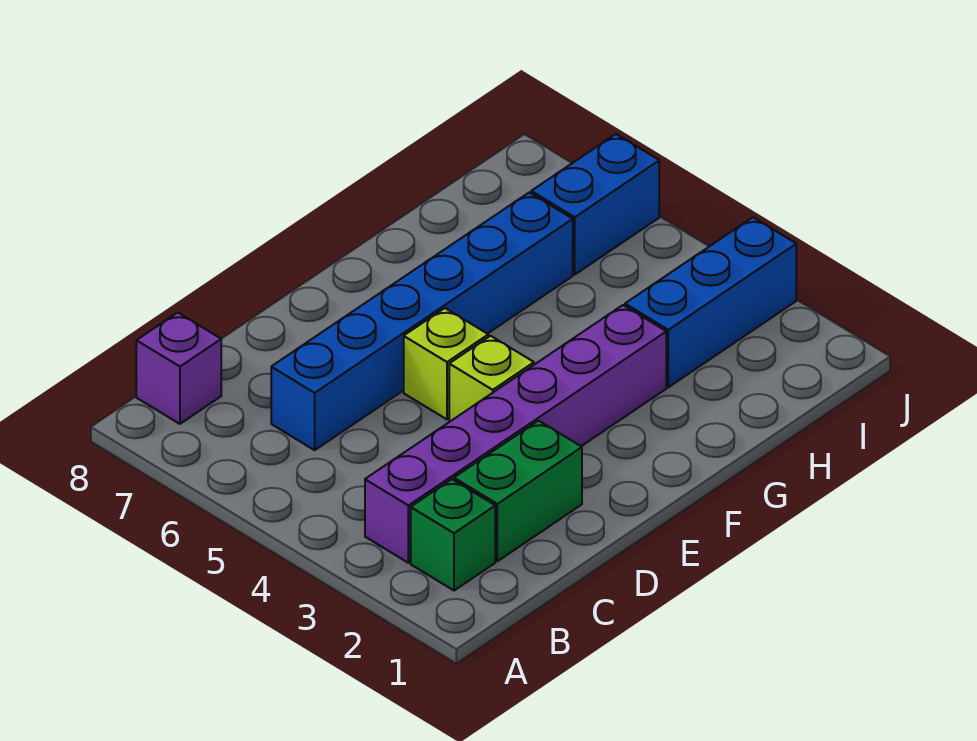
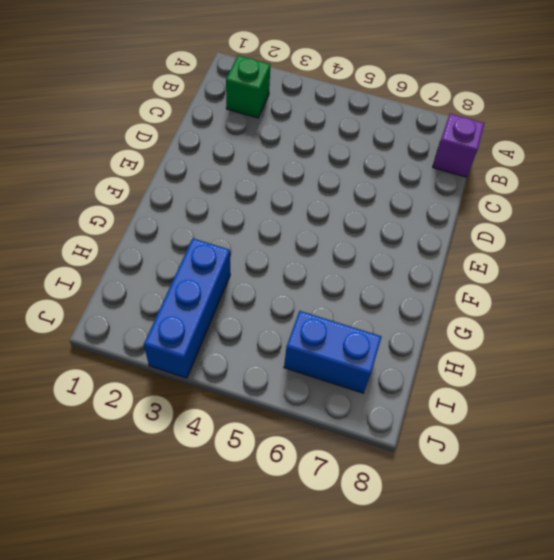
blue brick I6:I7 level 1 -> blue brick I6:J6 level 1
none -> purple brick B3:G3 level 1
none -> green brick C2:D2 level 1

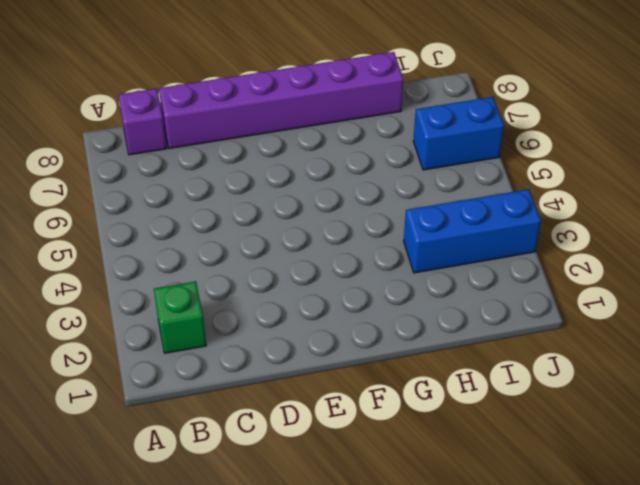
purple brick C8:H8 level 1 -> purple brick B3:G3 level 1
none -> green brick C2:D2 level 1
none -> blue brick C6:H6 level 1

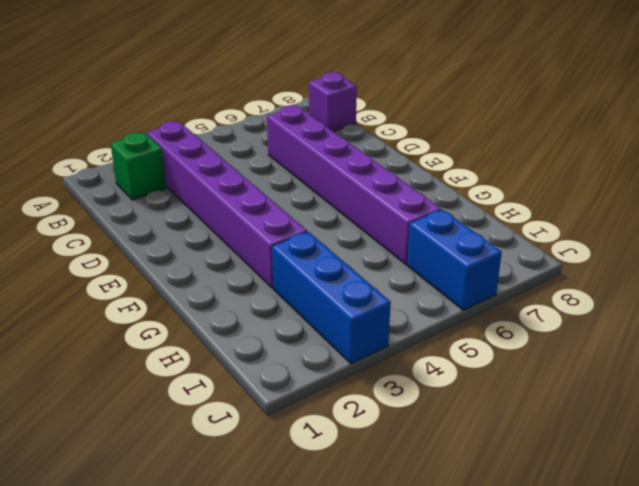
purple brick C6:H6 level 1 -> blue brick C6:H6 level 1
none -> green brick C2:D2 level 1
none -> lime brick E4 level 1

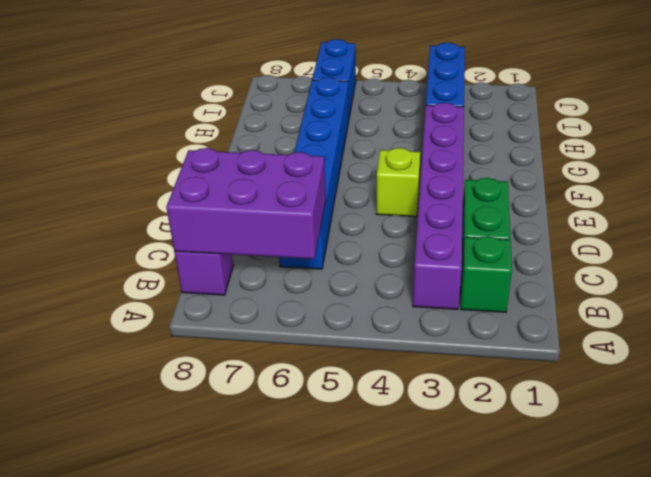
purple brick B6:C8 level 2 -> none
none -> lime brick E5 level 1

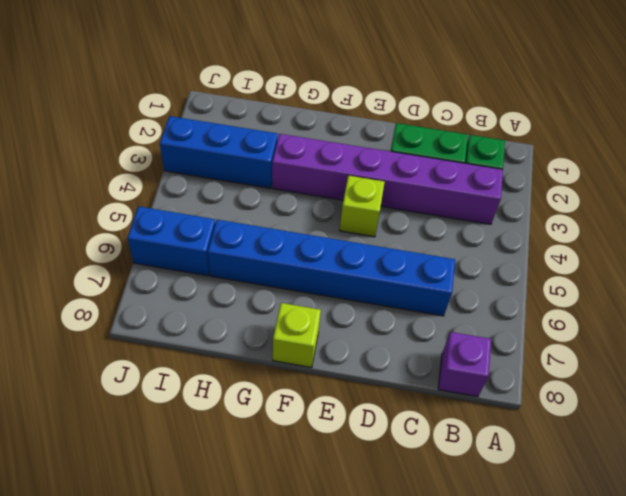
lime brick F8 level 1 -> lime brick E5 level 1

